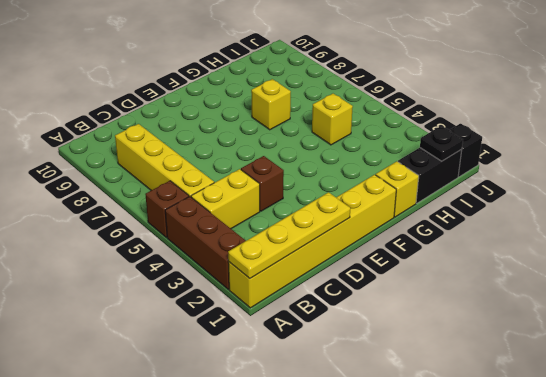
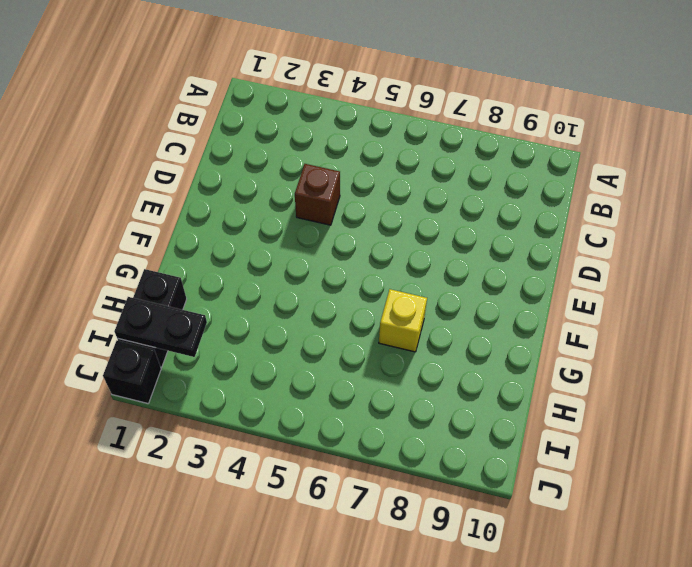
black plate I1:I2 level 2 -> black plate I1 level 2
none -> yellow brick A1:F1 level 1
none -> brown brick A2:A4 level 1
none -> brown brick A5 level 1

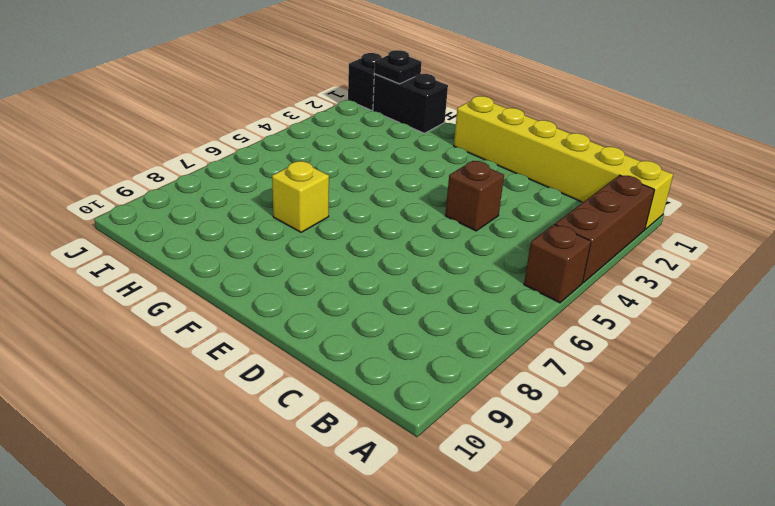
none -> yellow brick B4:C4 level 1
none -> yellow brick B5:B8 level 1
none -> yellow brick G1 level 1

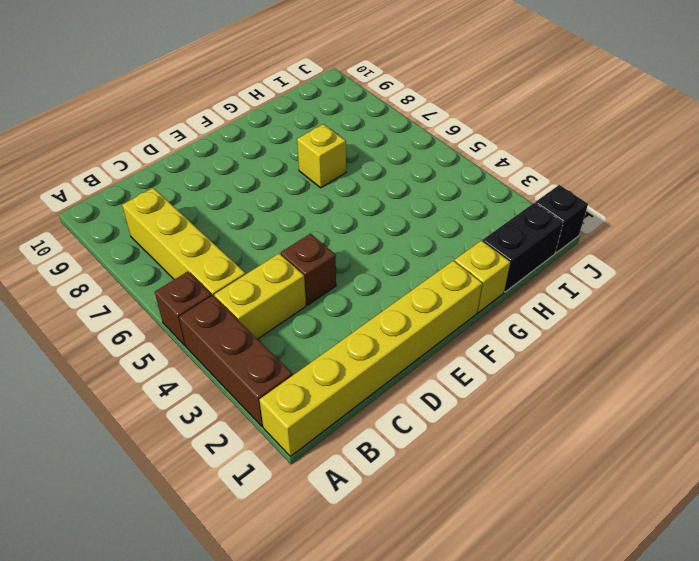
none -> yellow brick H5 level 1
none -> yellow plate A1:D1 level 2
none -> black plate I1 level 2

